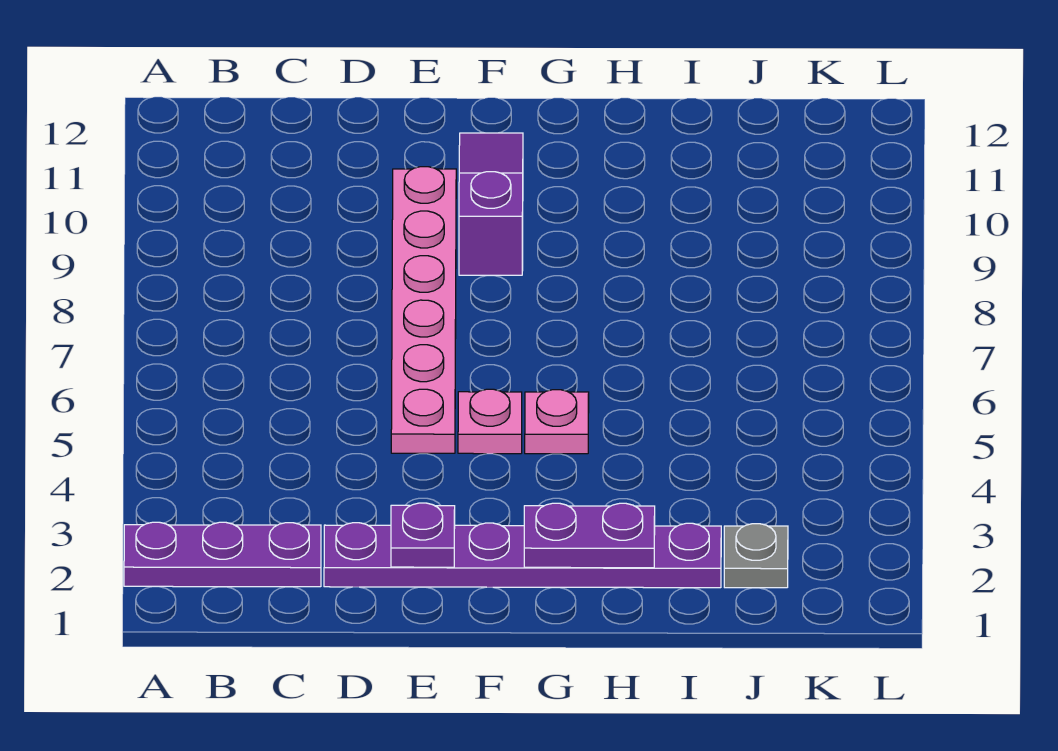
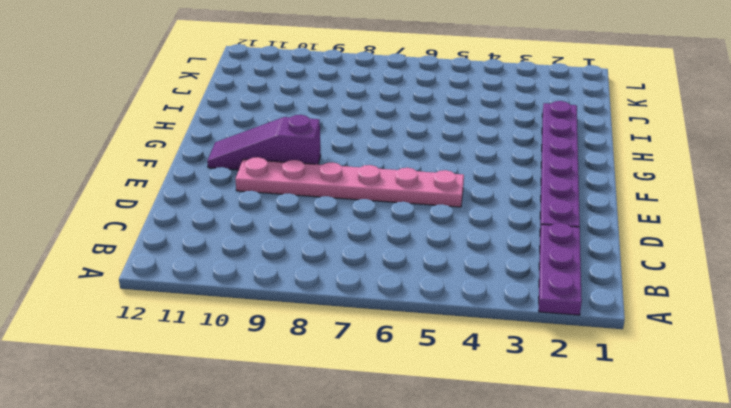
none -> pink plate F5 level 1
none -> pink plate G5 level 1

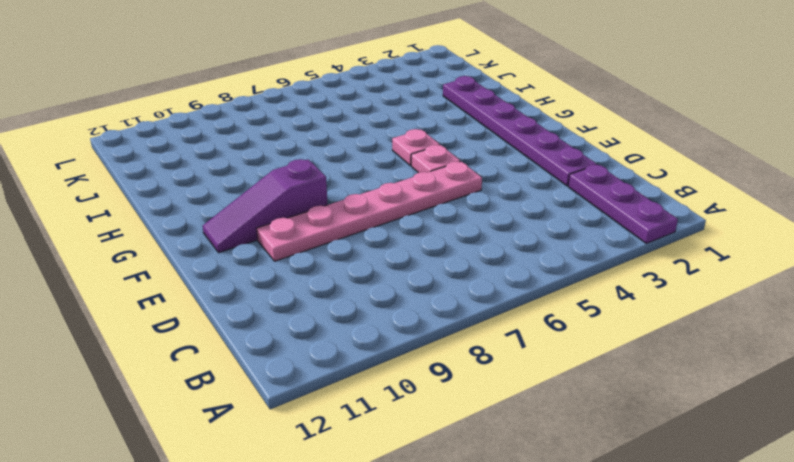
none -> grey plate J2 level 1
none -> purple plate E2 level 2

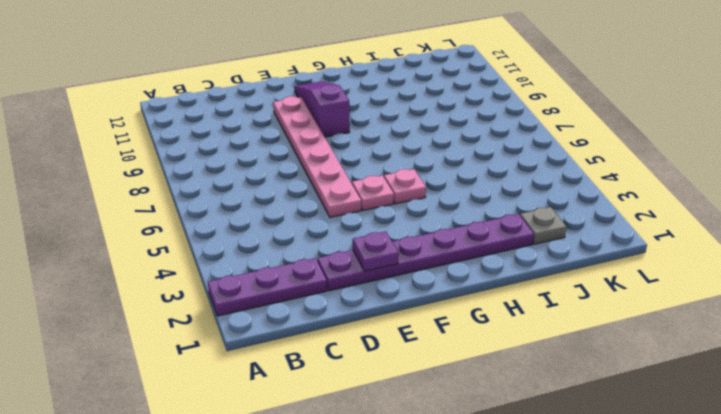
none -> purple plate G2:H2 level 2

